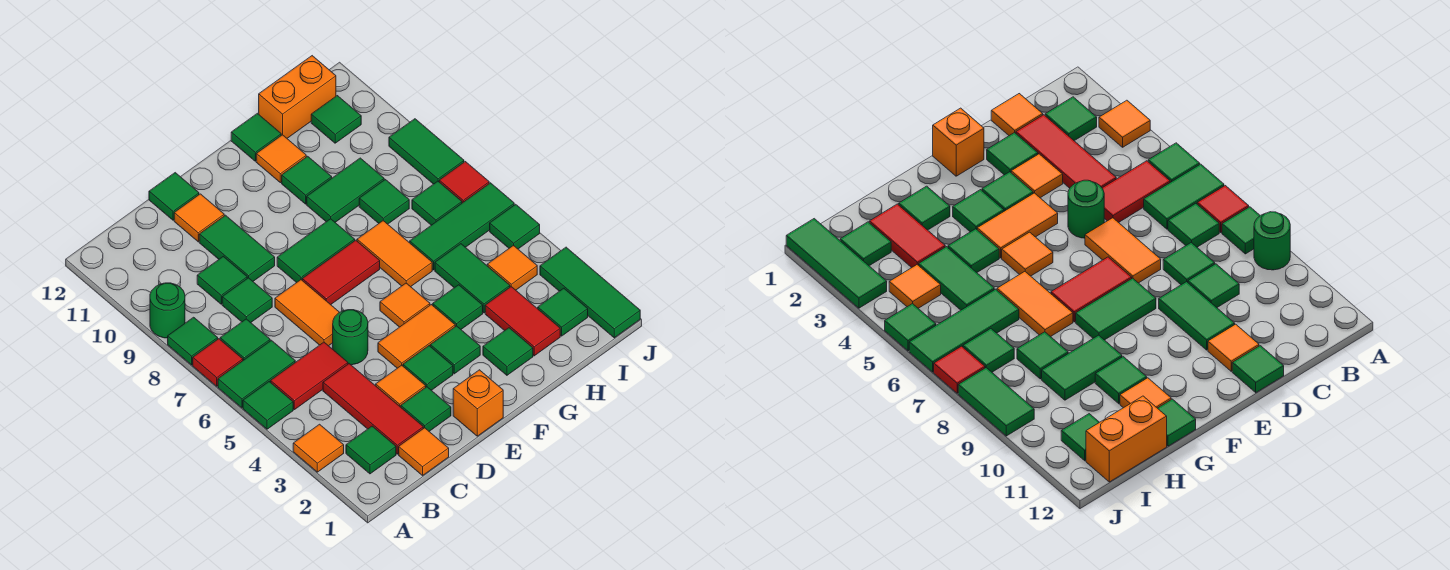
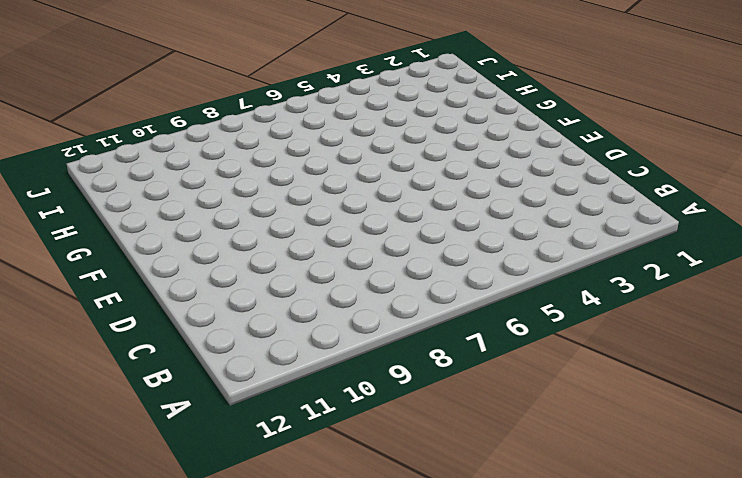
none -> orange tile A3 level 1
none -> green tile A5 level 1
none -> green tile A6:B6 level 1
none -> red tile A7 level 1

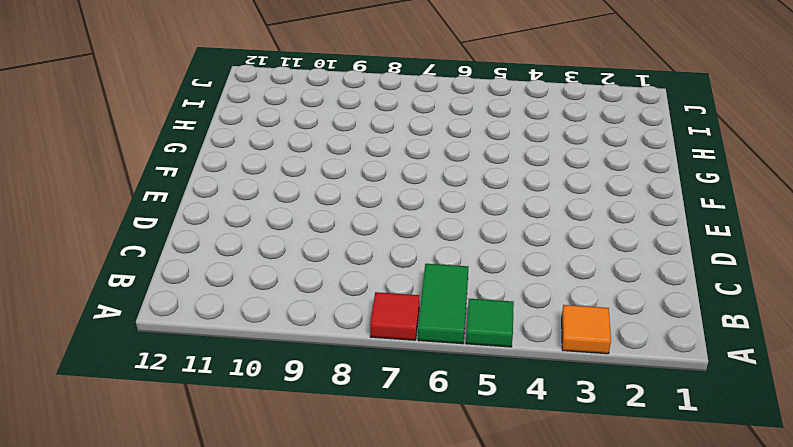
none -> green tile A8 level 1
none -> green round brick A9 level 1
none -> green tile B2 level 1
none -> red tile B5:C5 level 1

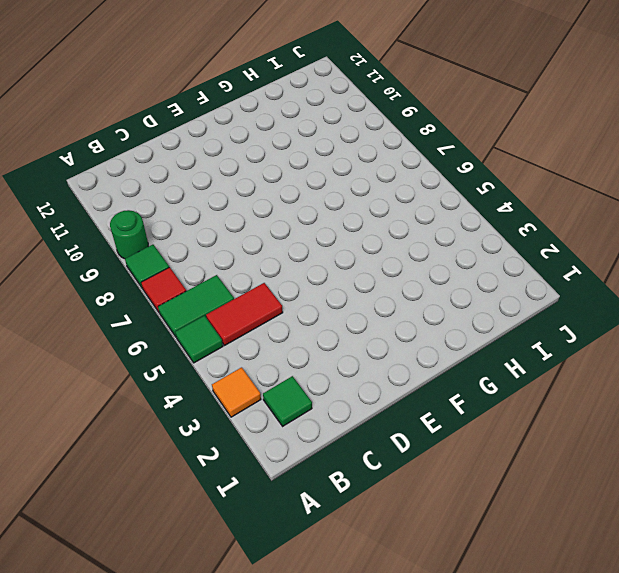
none -> green tile B7 level 1
none -> orange tile C1 level 1
none -> red tile C2:C4 level 1
none -> green tile C8 level 1

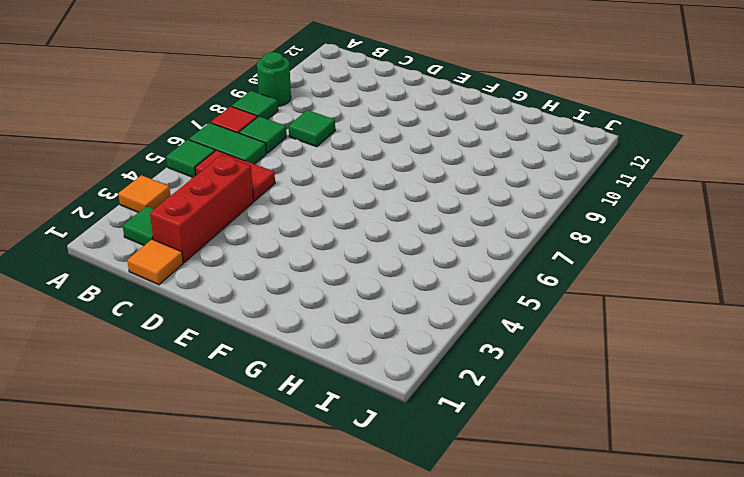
red brick C2:C4 level 1 -> red tile C2:C4 level 1
none -> green tile C9 level 1
none -> green tile D2 level 1
none -> orange tile D3 level 1
none -> green round brick D5 level 1

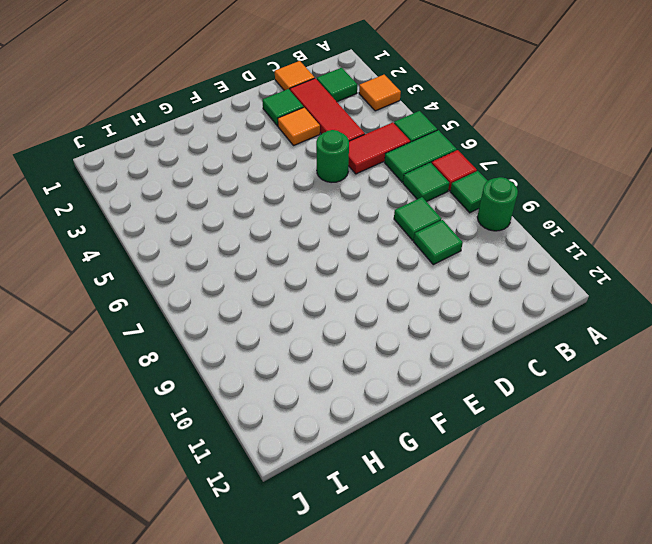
none -> orange tile D6:D7 level 1
none -> green tile D9:D10 level 1
none -> orange tile D11 level 1
none -> green tile D12 level 1

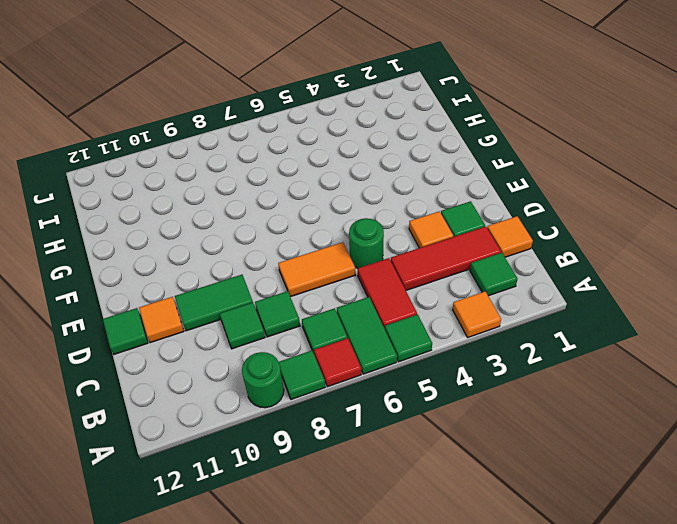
none -> orange brick E1 level 1
none -> green tile E3 level 1
none -> orange tile E4:F4 level 1
none -> red tile E7:F7 level 1

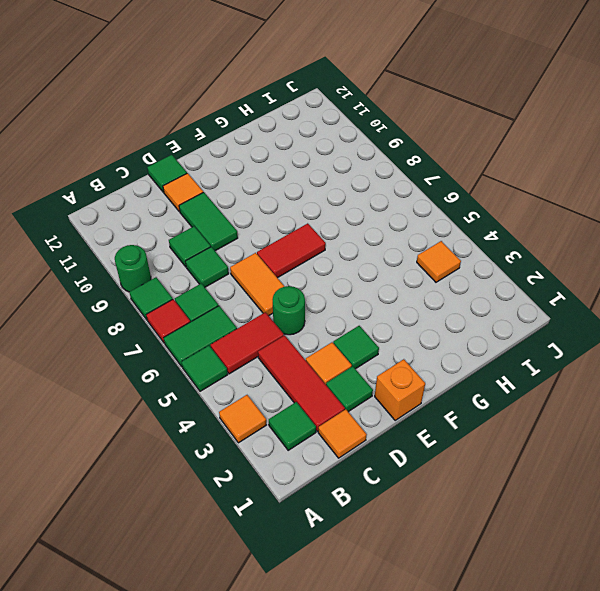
none -> orange tile E4:F4 level 1
none -> green tile E8:F8 level 1
none -> green tile F3 level 1
none -> orange tile F5 level 1

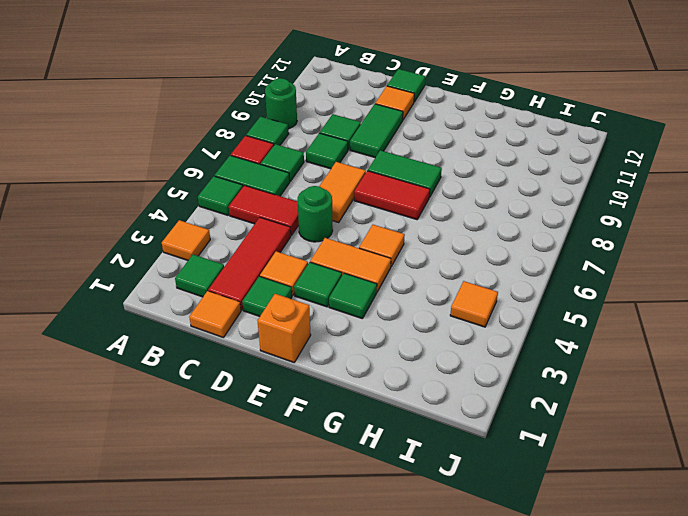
none -> green tile G2 level 1
none -> green tile G4 level 1
none -> orange tile G6:G7 level 1
none -> green tile G9:H9 level 1

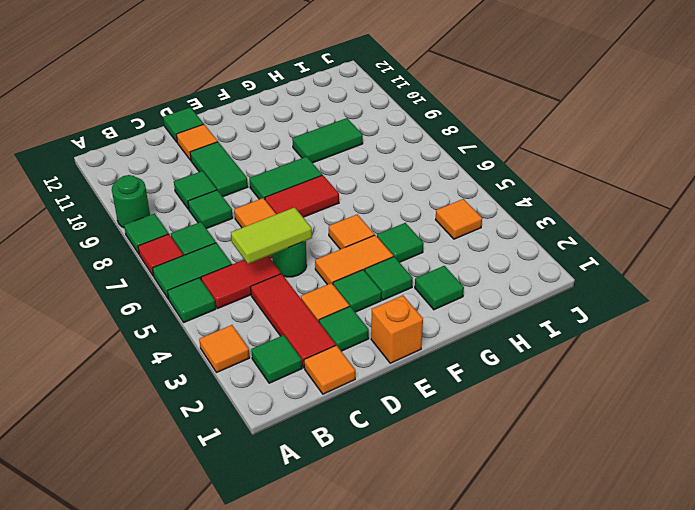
lime tile C5:D5 level 2 -> none
none -> orange tile G6:G7 level 1
none -> green tile G10 level 1
none -> orange tile G11 level 1
none -> green tile G12 level 1

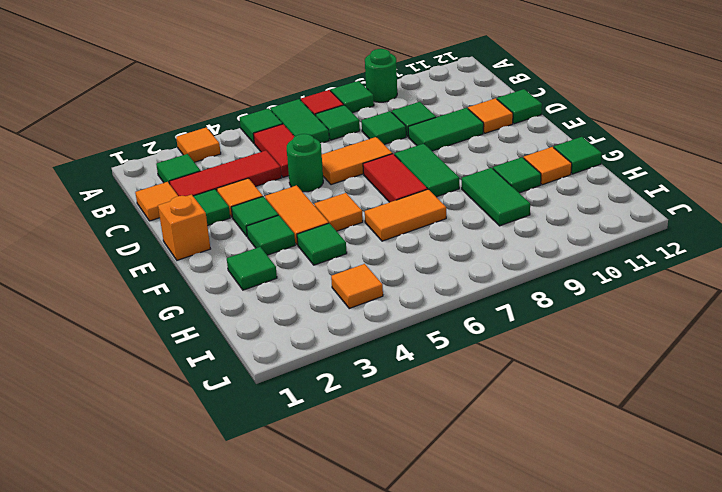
none -> red tile H2:H3 level 1
none -> green tile H4:H5 level 1
none -> green tile H6:J6 level 1
none -> green tile H8 level 1

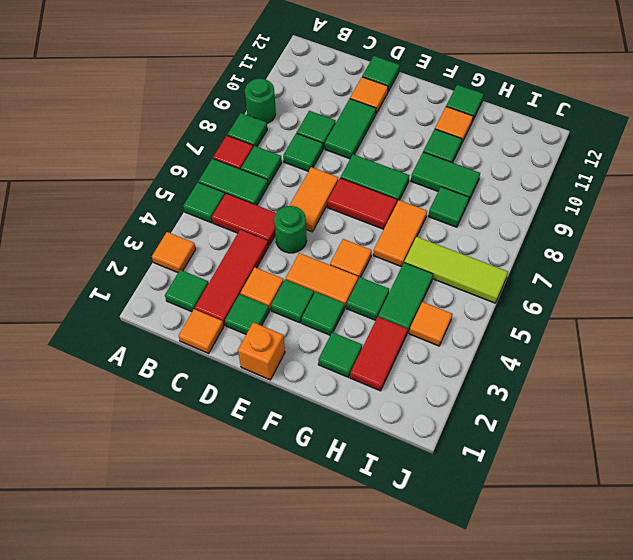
lime tile H6:J6 level 1 -> green tile H6:J6 level 1
none -> orange brick H12:I12 level 1
none -> green tile I2 level 1
none -> green tile I7 level 1
none -> green tile I11 level 1

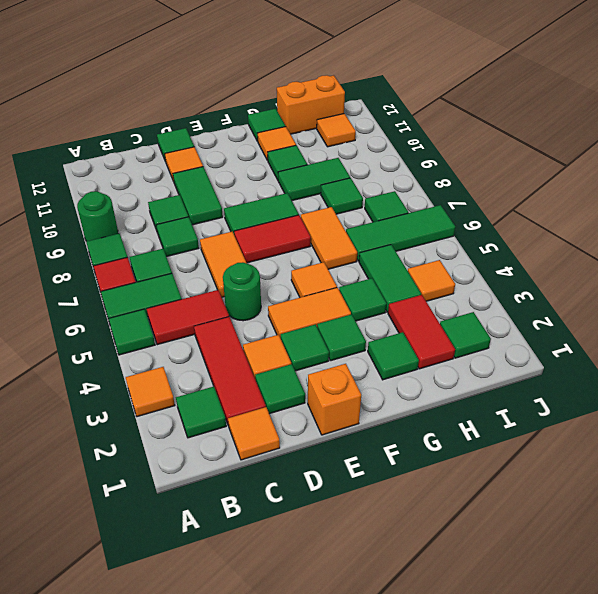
orange tile I11 level 1 -> green tile I11 level 1
none -> green tile J1:J3 level 1
none -> green tile J5 level 1
none -> red tile J7 level 1
none -> green tile J8:J9 level 1

